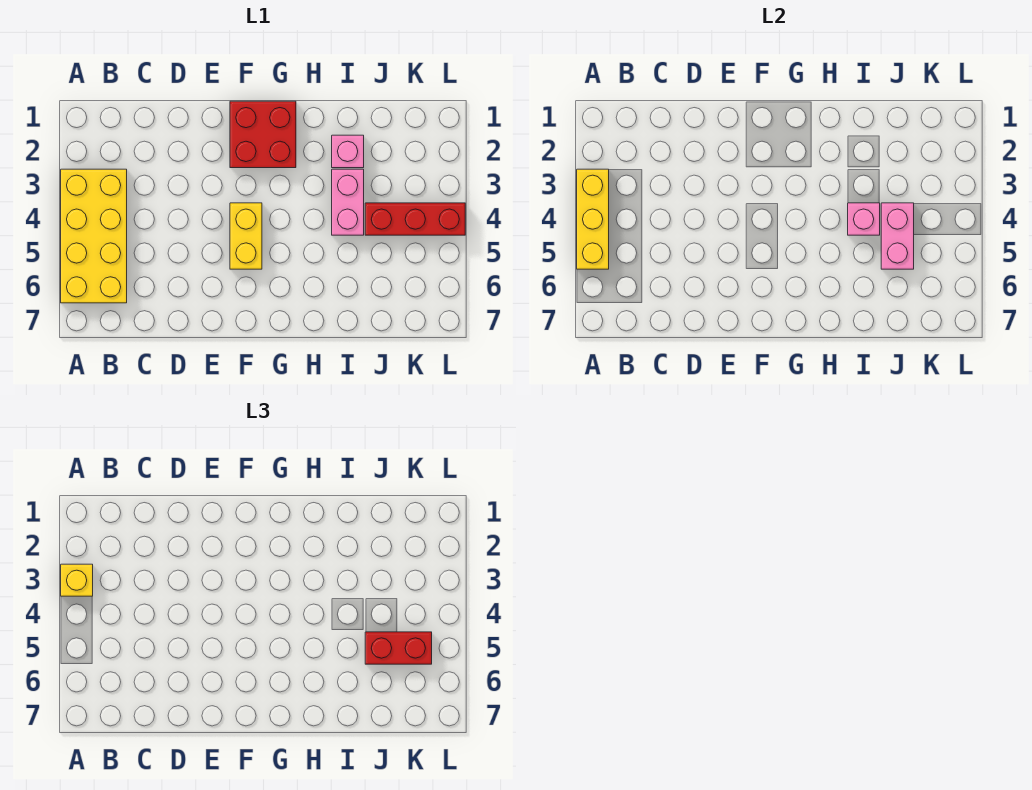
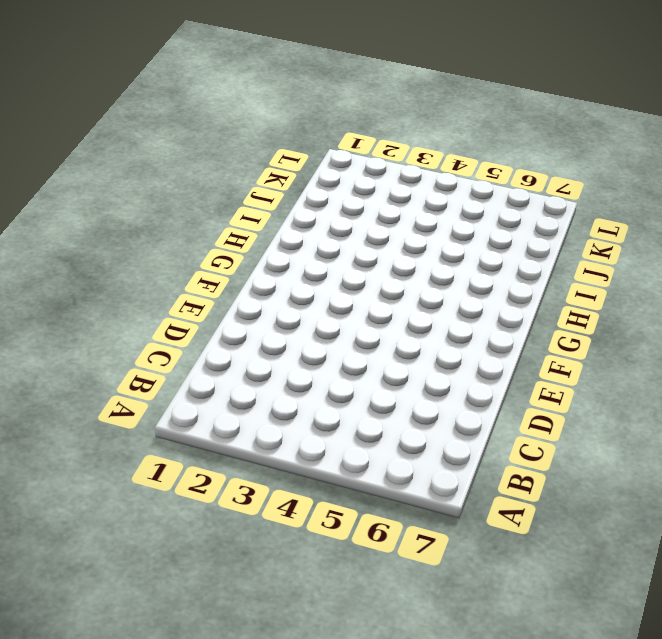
none -> yellow brick A3:B6 level 1
none -> red brick F1:G2 level 1

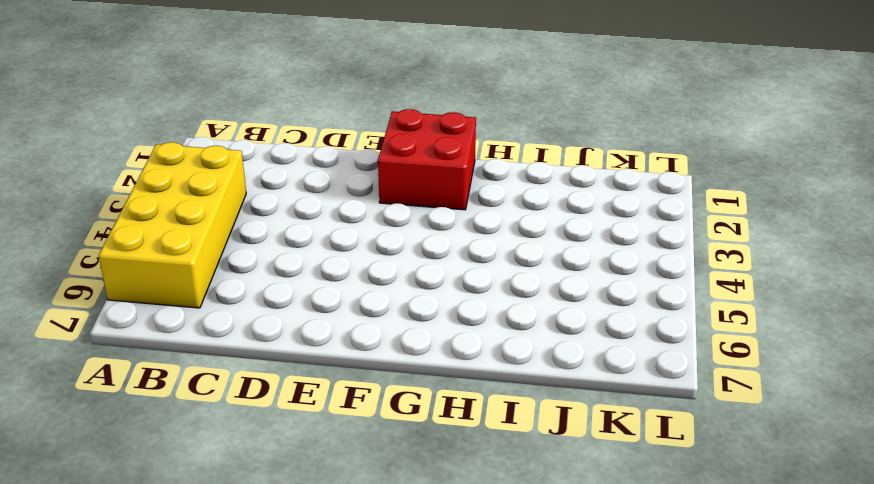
none -> yellow brick F4:F5 level 1
none -> pink brick I2 level 1

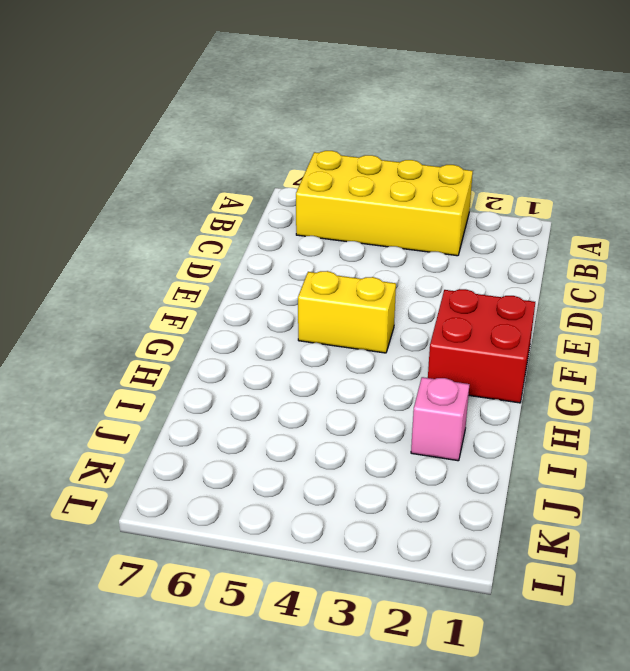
none -> pink brick I3:I4 level 1
none -> red brick J4:L4 level 1

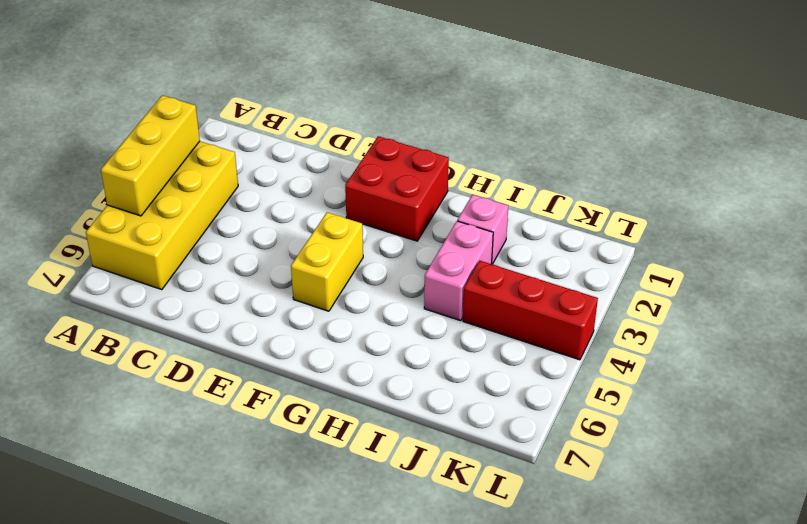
none -> pink brick I4 level 2
none -> pink brick J4:J5 level 2

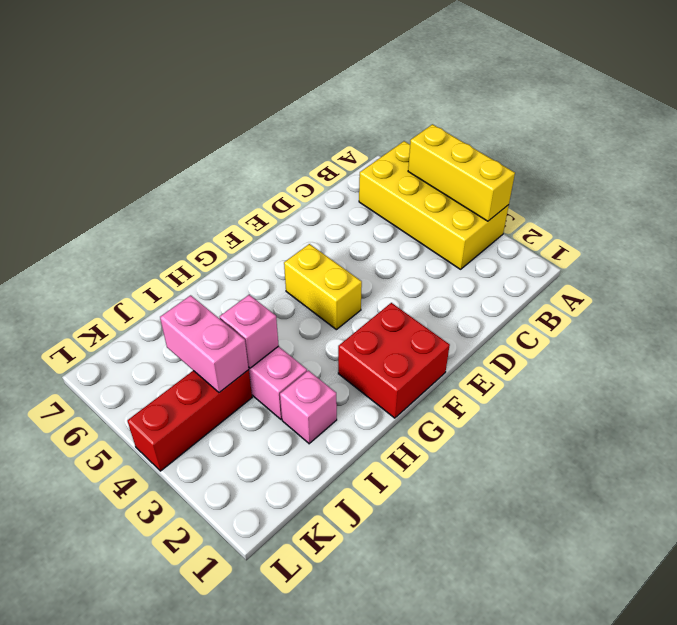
none -> yellow brick A3 level 3
none -> red brick J5:K5 level 3

